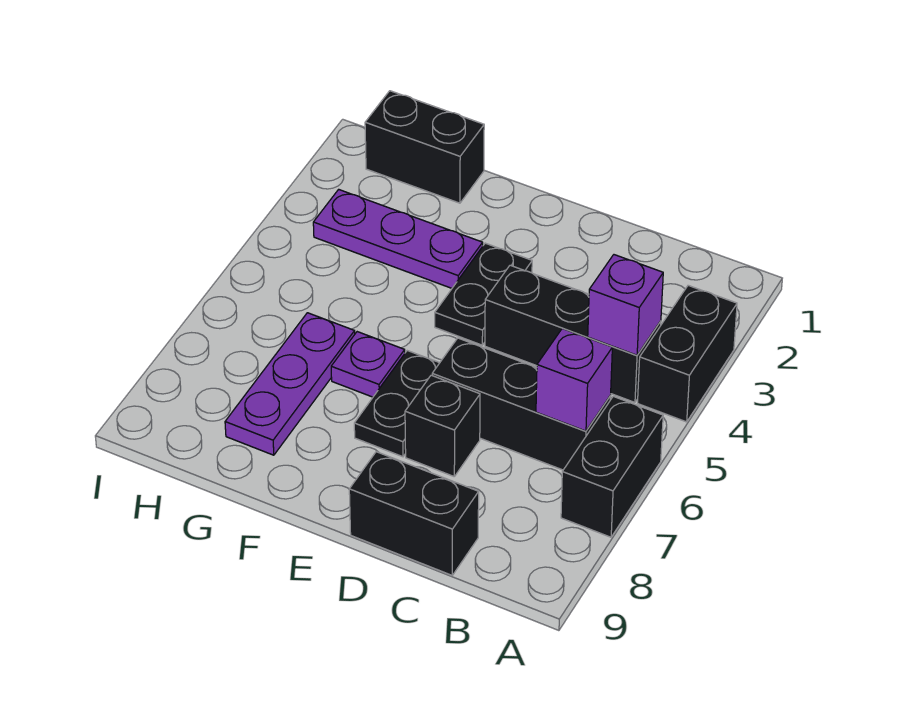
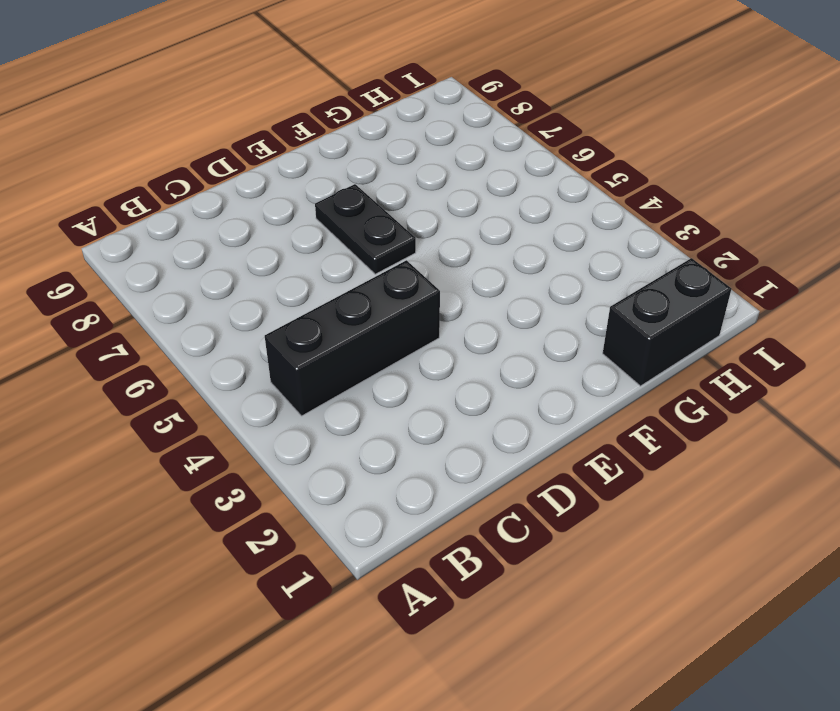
none -> black brick A3:A4 level 1
none -> black brick A6:A7 level 1
none -> black brick B6:D6 level 1

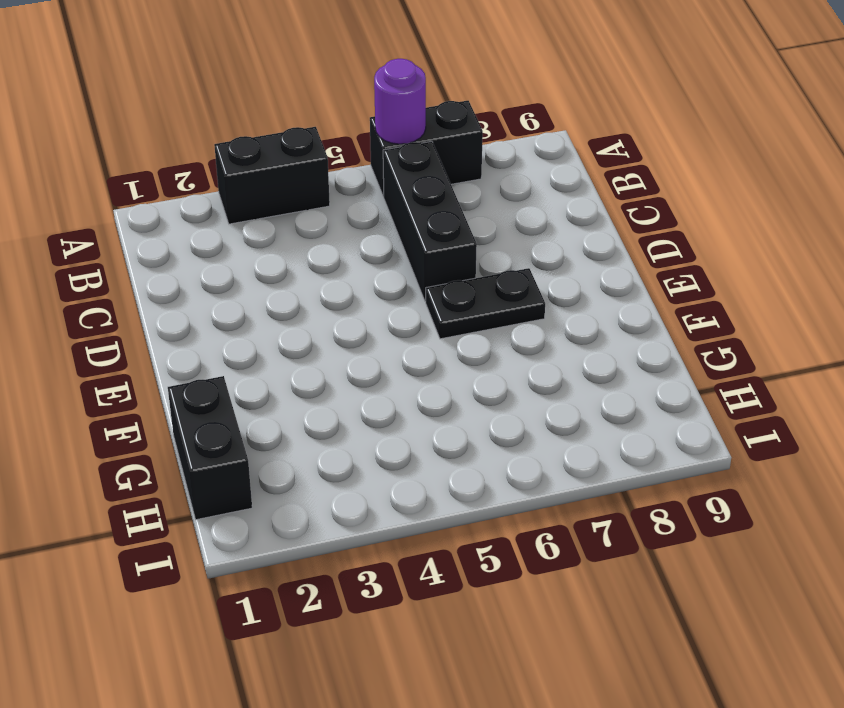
purple round brick A6 level 2 -> none
none -> black brick B4:D4 level 1
none -> black brick C9:D9 level 1
none -> black brick D7 level 1

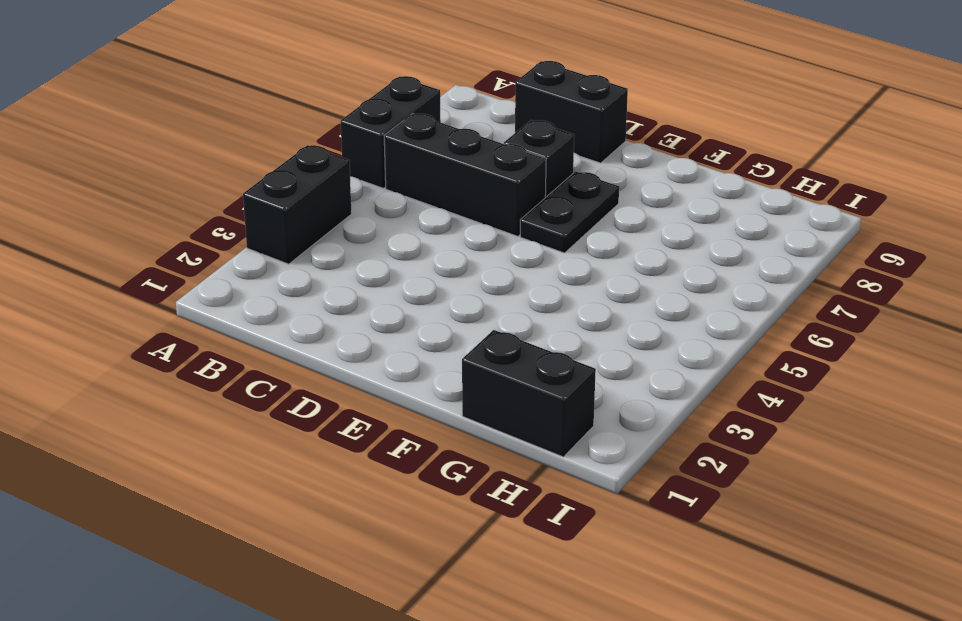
none -> black brick B4:D4 level 1
none -> black plate E3:E4 level 1
none -> purple plate F3:H3 level 1

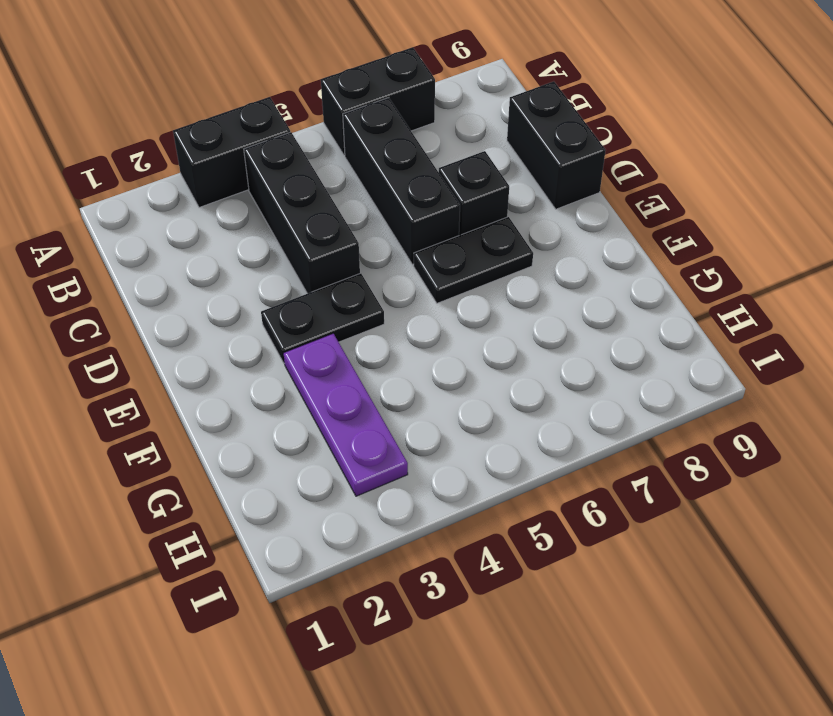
none -> purple plate F6 level 1
none -> black brick G1:H1 level 1
none -> purple plate G6:G8 level 1

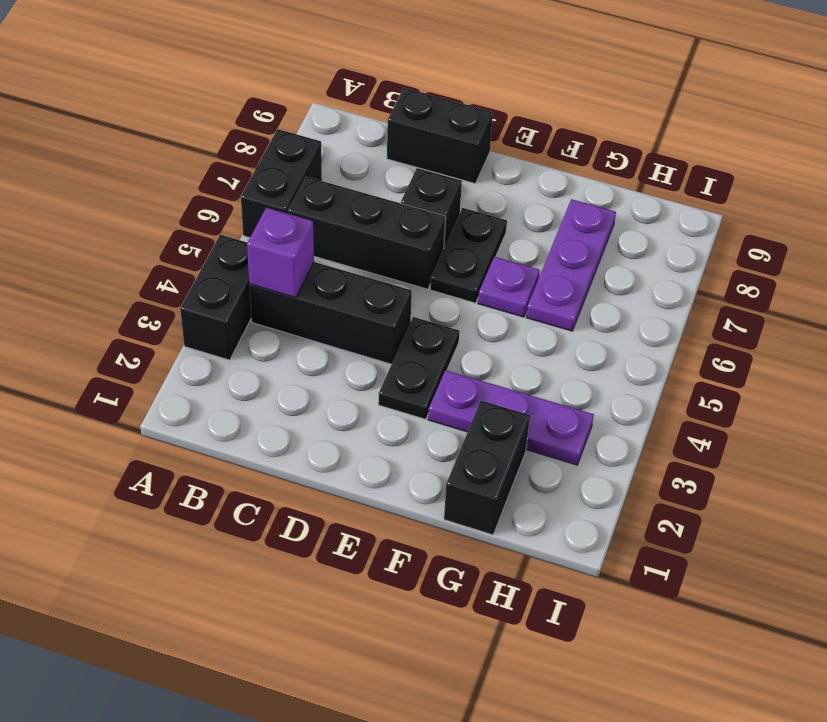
black brick G1:G2 level 1 -> black brick G1:H1 level 1
none -> purple brick B6 level 2

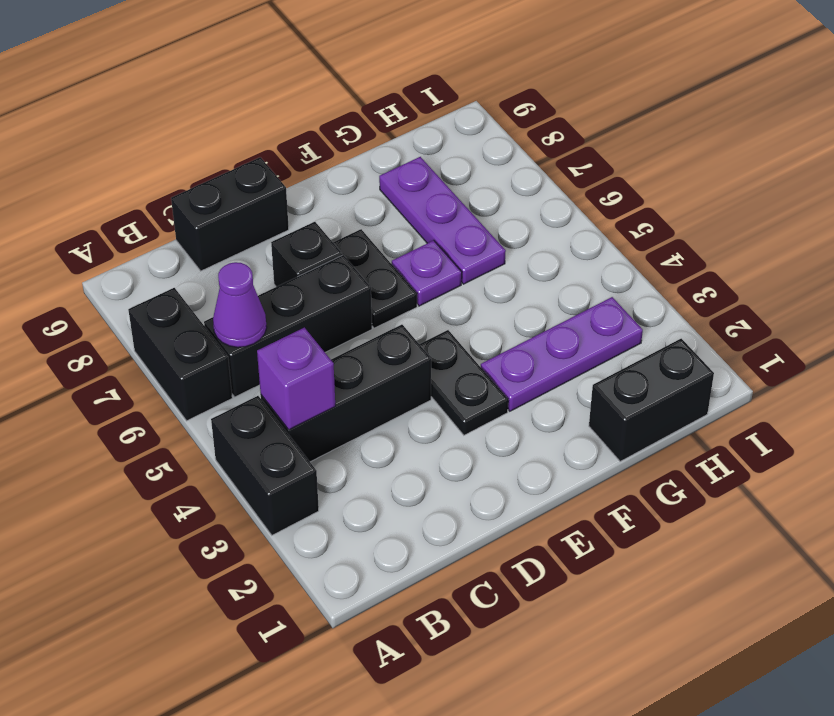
purple cone B6 level 2 -> purple brick B6 level 2

